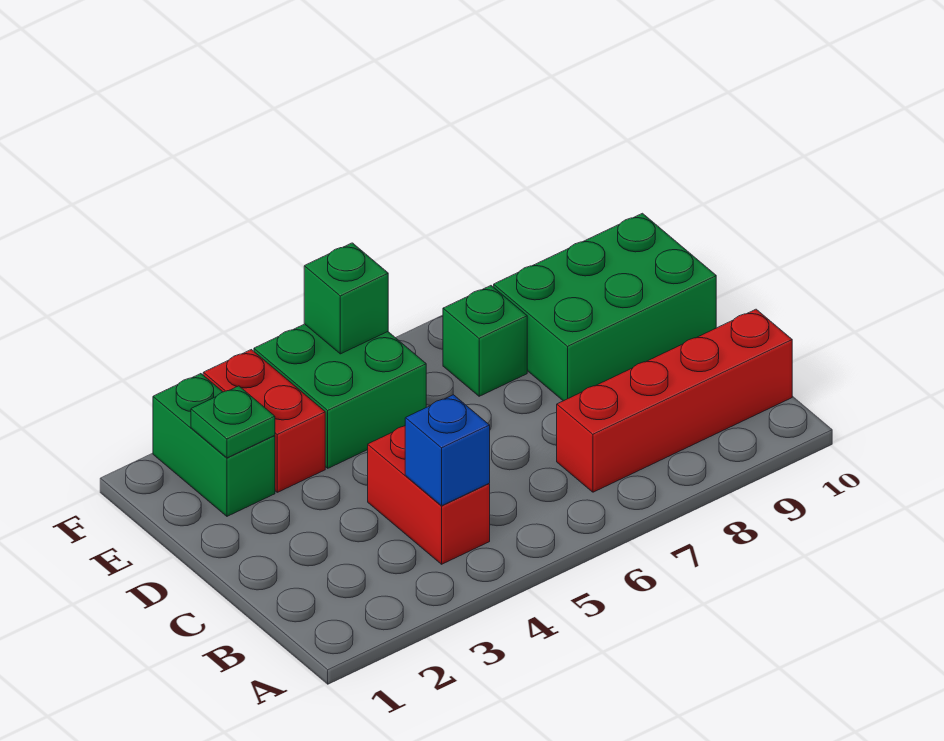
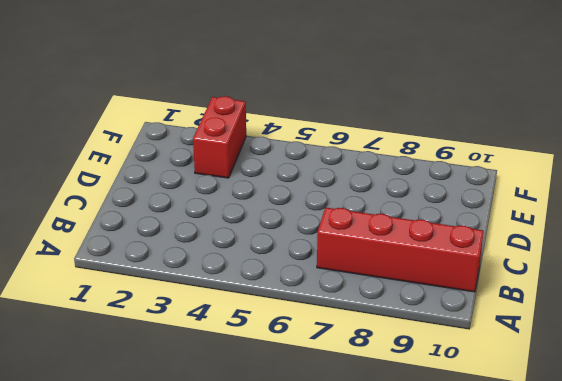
none -> red brick B4:C4 level 1
none -> green brick D8:E10 level 1

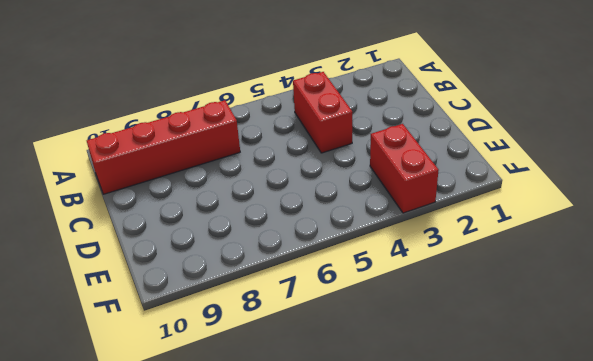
none -> green brick D8:E10 level 1
none -> green brick E2:F2 level 1

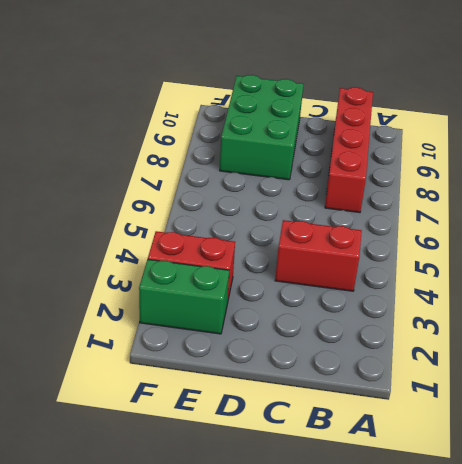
none -> green brick E4:F5 level 1
none -> green brick E7 level 1

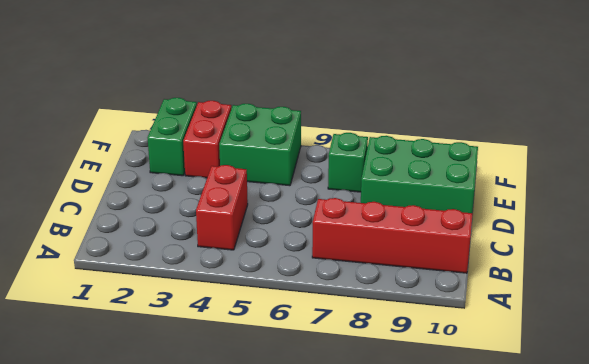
none -> blue brick B4 level 2
none -> green plate E2 level 2

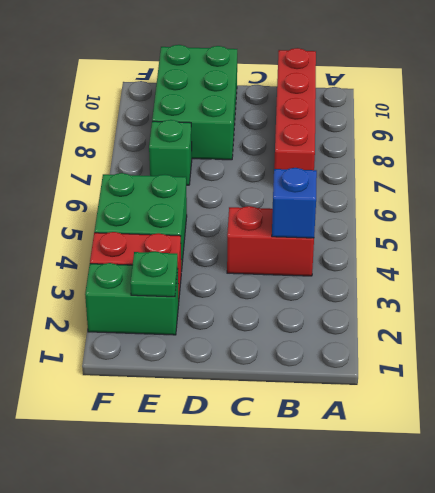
none -> green brick F5 level 2

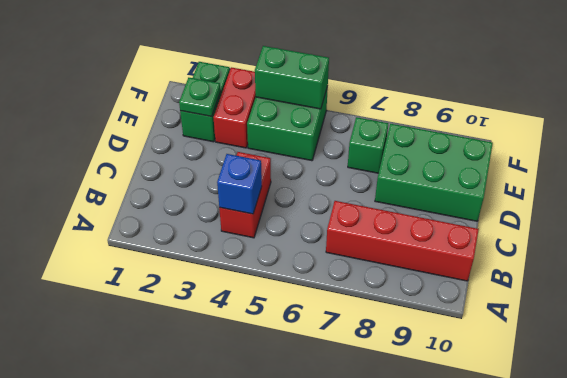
green brick F4:F5 level 2 -> green brick F5 level 2

